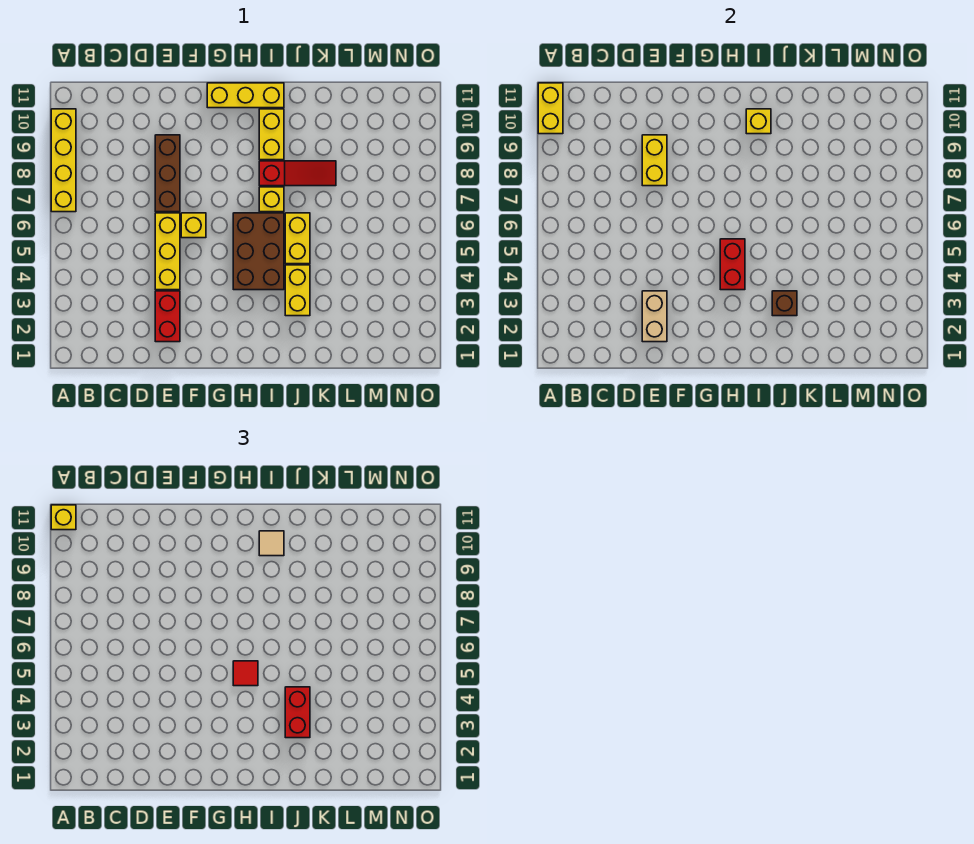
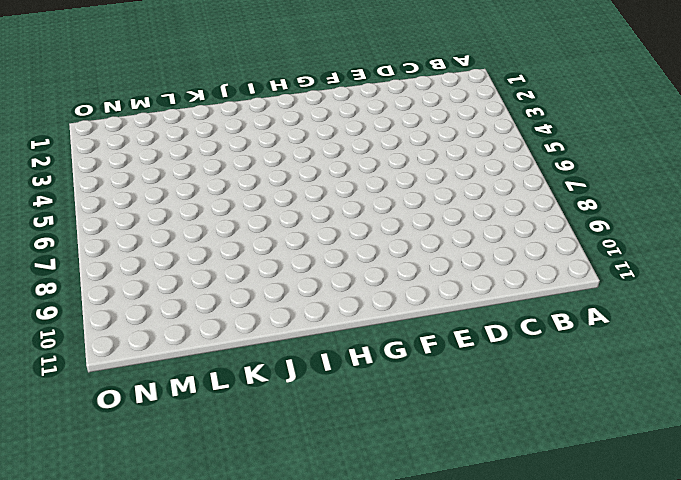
none -> yellow brick A7:A10 level 1
none -> red brick E2:E3 level 1
none -> yellow brick E4:E6 level 1

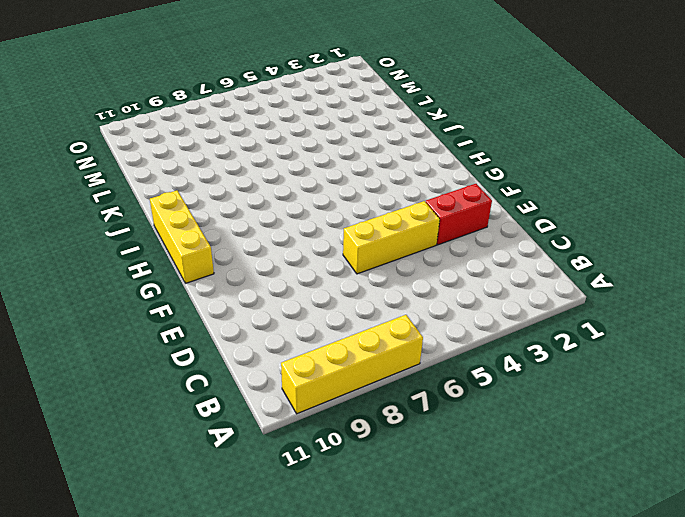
none -> brown brick E7:E9 level 1
none -> yellow brick F6 level 1
none -> brown brick H4:I6 level 1

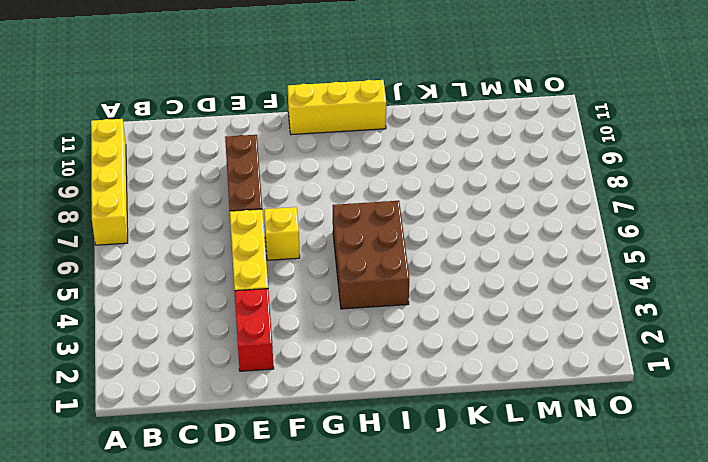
none -> yellow brick I7 level 1
none -> red slope I8:K8 level 1 top I
none -> yellow brick I9:I10 level 1

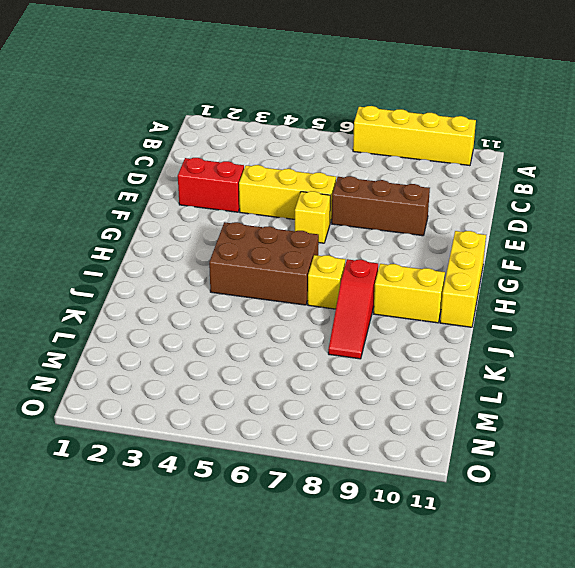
none -> yellow brick J3:J4 level 1
none -> yellow brick J5:J6 level 1
none -> yellow brick A10:A11 level 2

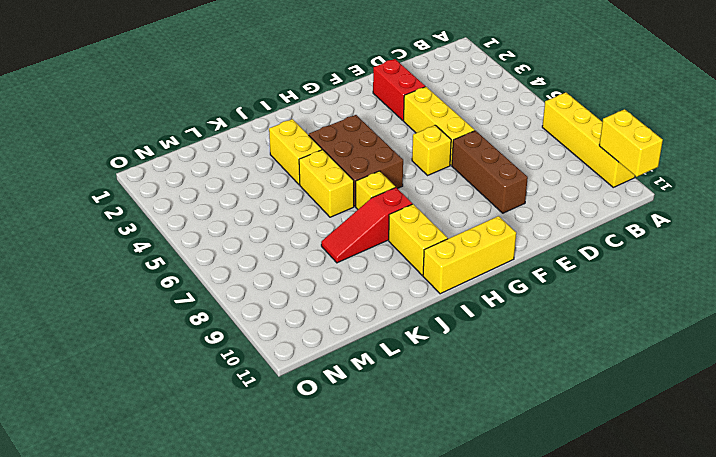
none -> tan brick E2:E3 level 2
none -> yellow brick E8:E9 level 2
none -> red brick H4:H5 level 2

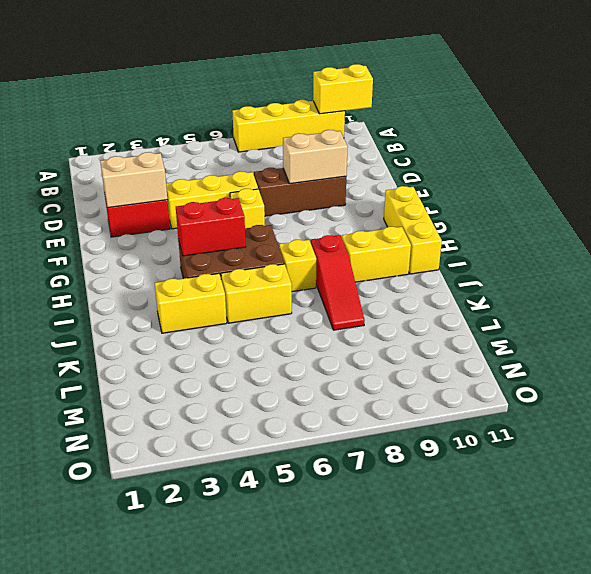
tan brick E8:E9 level 2 -> yellow brick E8:E9 level 2
none -> yellow brick I10 level 2
none -> brown brick J3 level 2
none -> yellow brick A11 level 3

